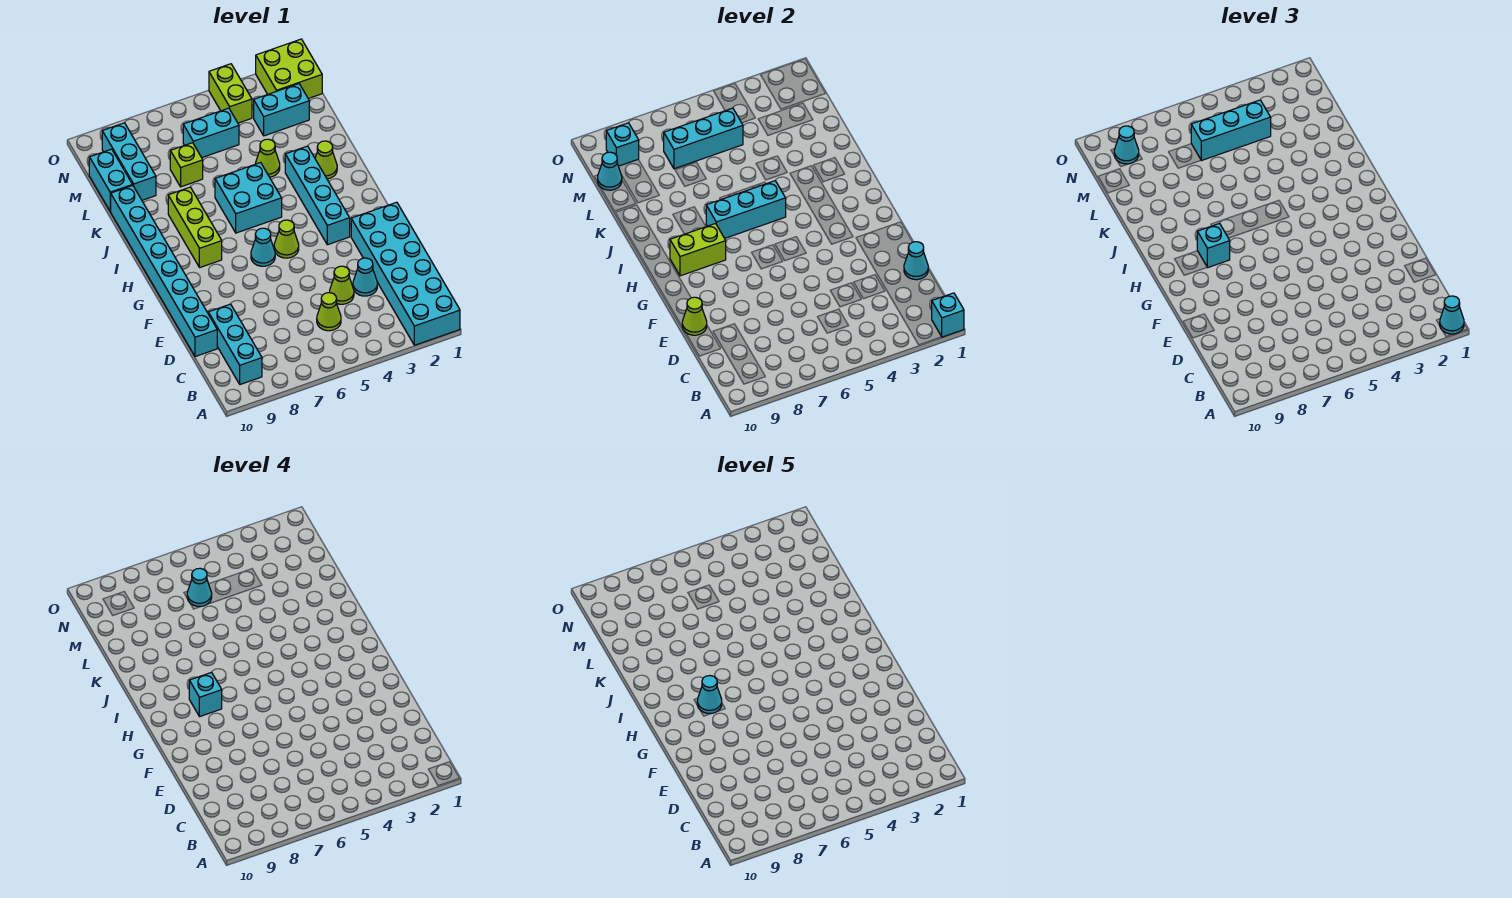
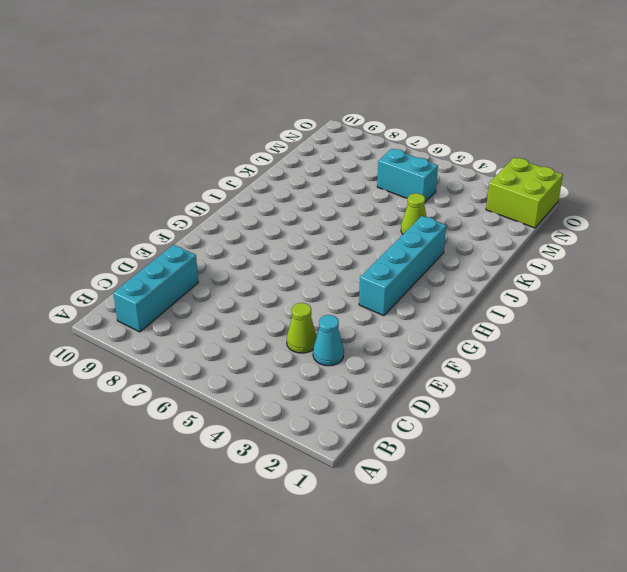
none -> cyan brick A1:F2 level 1
none -> lime cone C5 level 1
none -> cyan brick D10:K10 level 1
none -> lime cone G5 level 1

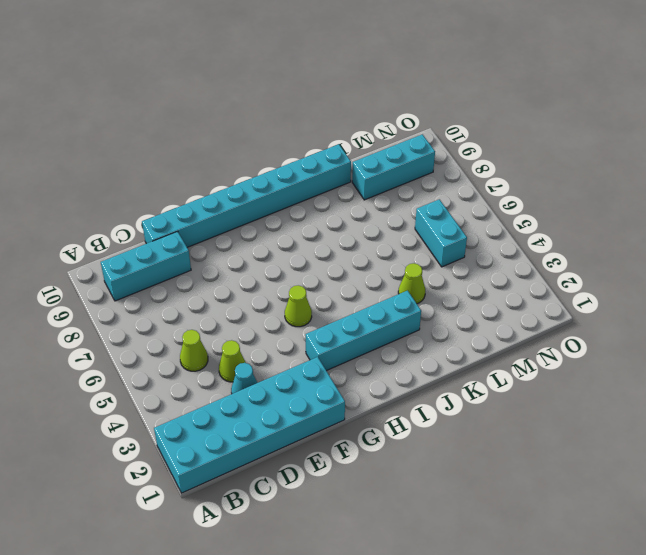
none -> cyan cone G6 level 1
none -> lime brick H8:J8 level 1
none -> cyan brick I5:J6 level 1
none -> lime cone J2 level 1

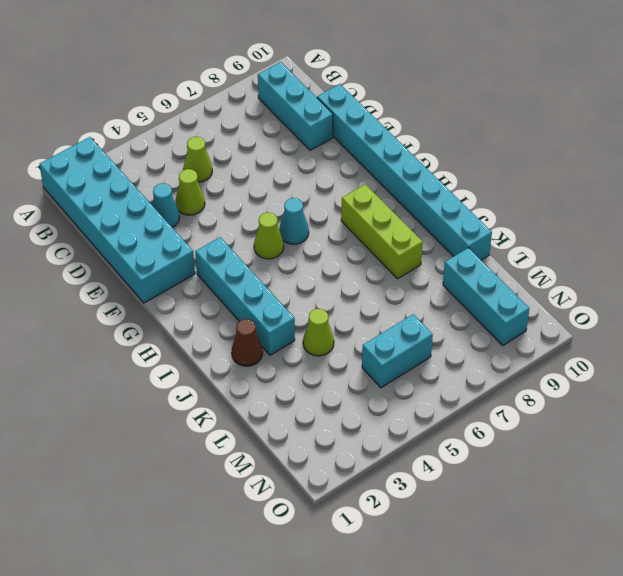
brown cone J2 level 1 -> lime cone J2 level 1
none -> cyan brick I5:J6 level 1
none -> lime brick L7 level 1
none -> cyan brick L10:M10 level 1
none -> cyan brick M2:M3 level 1

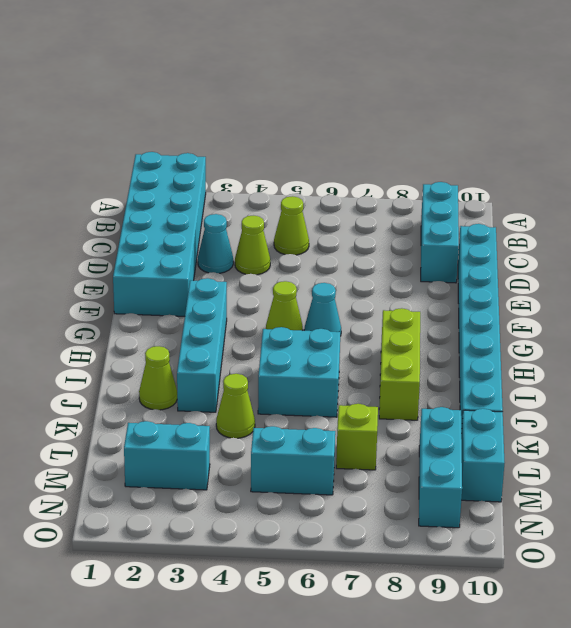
none -> lime brick N1:O2 level 1
none -> lime brick N4:O4 level 1
none -> cyan brick A1 level 2
none -> cyan cone D1 level 2

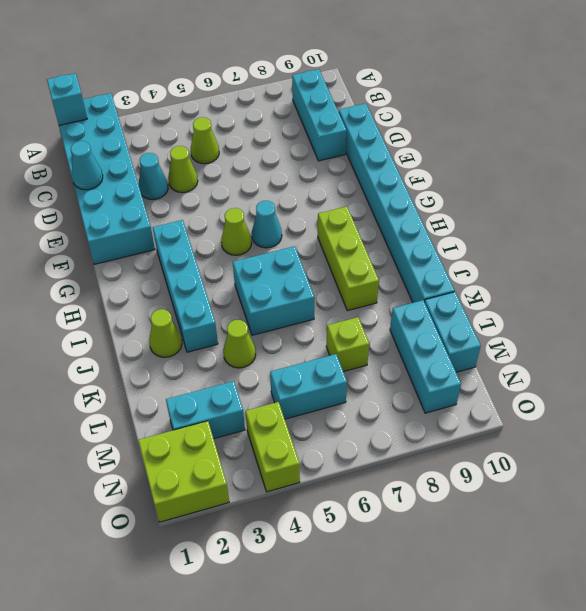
none -> lime cone E10 level 2
none -> lime brick H8:H9 level 2
none -> cyan brick I5:I7 level 2
none -> cyan brick M5:M7 level 2

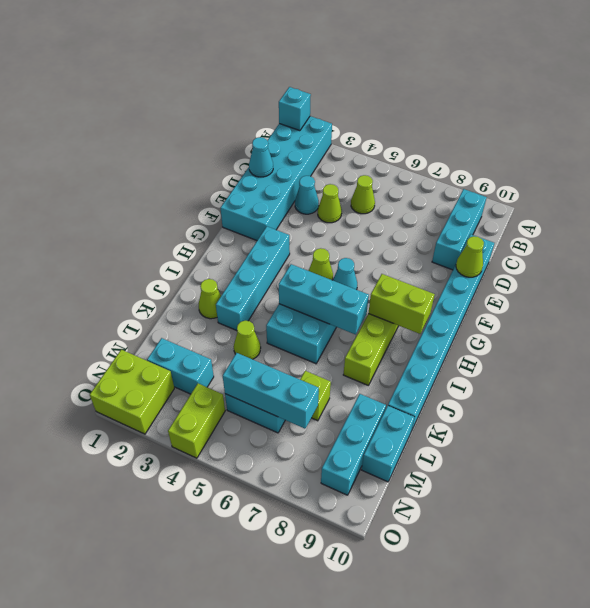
none -> cyan cone M10 level 2
none -> cyan brick N9 level 2
none -> cyan cone A1 level 3
none -> cyan brick H8 level 3

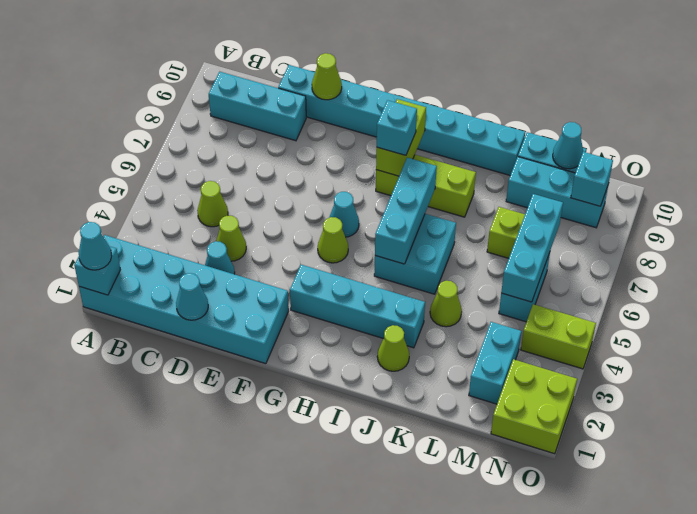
none -> cyan brick M4:M6 level 3
none -> cyan cone N9 level 3
none -> cyan brick H8 level 4
none -> cyan cone M6 level 4

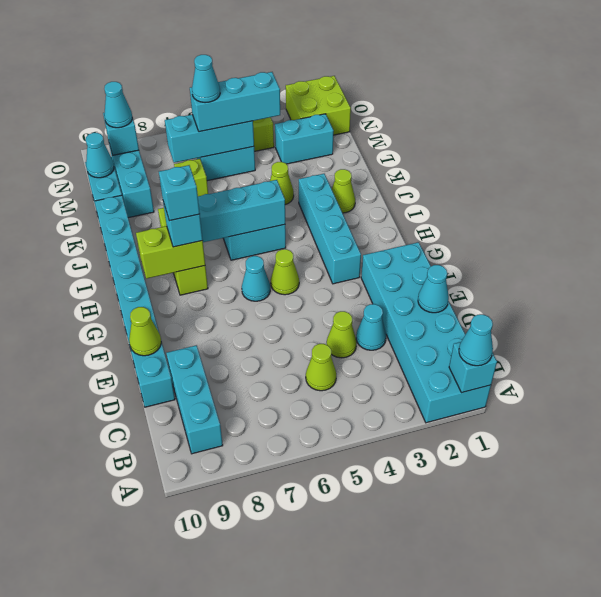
none -> cyan cone H8 level 5

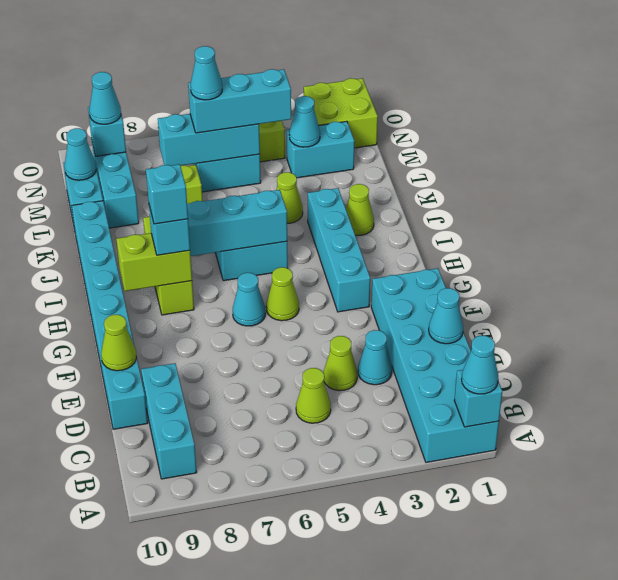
cyan cone M3 level 2 -> cyan cone H8 level 5

